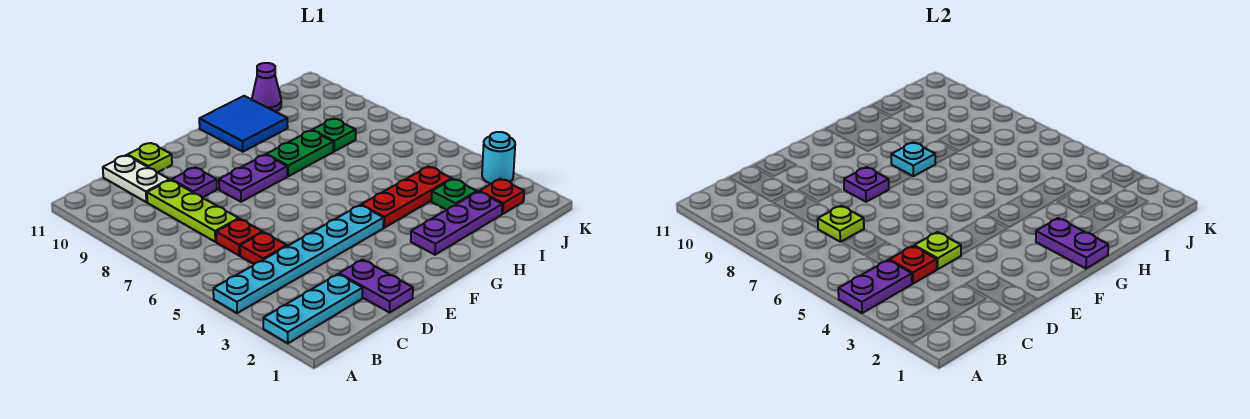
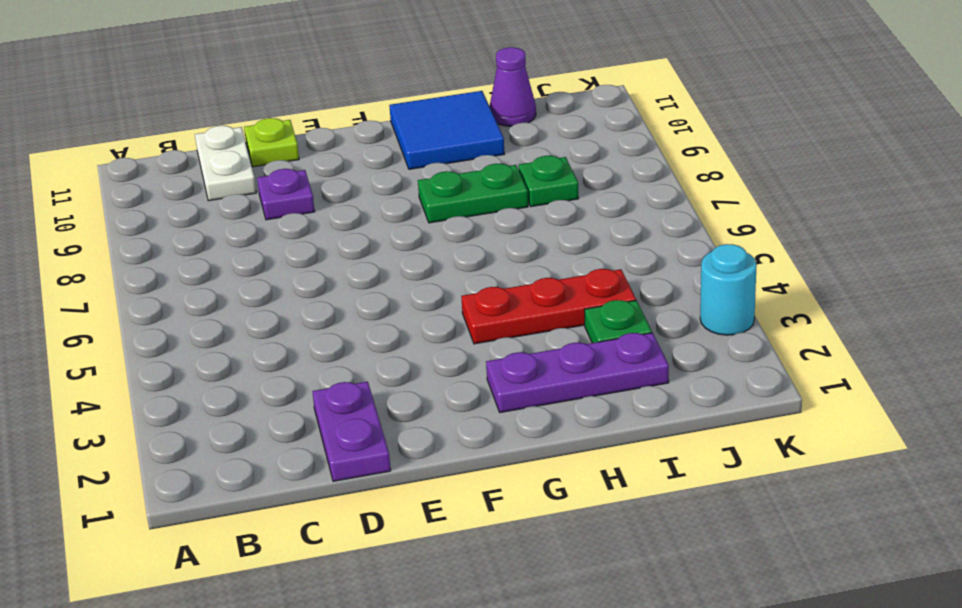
none -> cyan plate A2:C2 level 1
none -> cyan plate A4:F4 level 1
none -> red plate C5 level 1

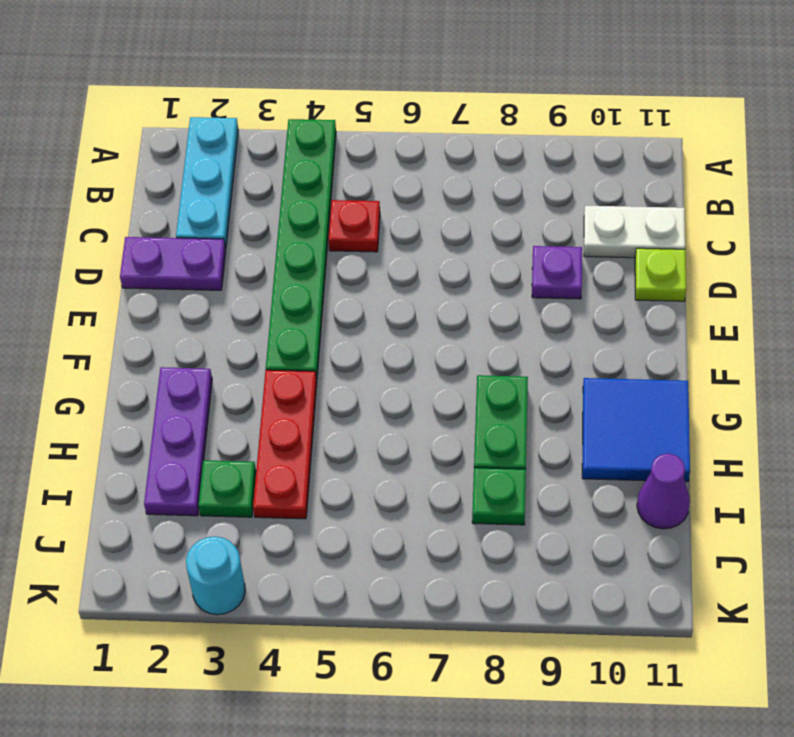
green plate A4:F4 level 1 -> cyan plate A4:F4 level 1
none -> red plate C6 level 1
none -> lime plate C7:C9 level 1
none -> purple plate E8:F8 level 1

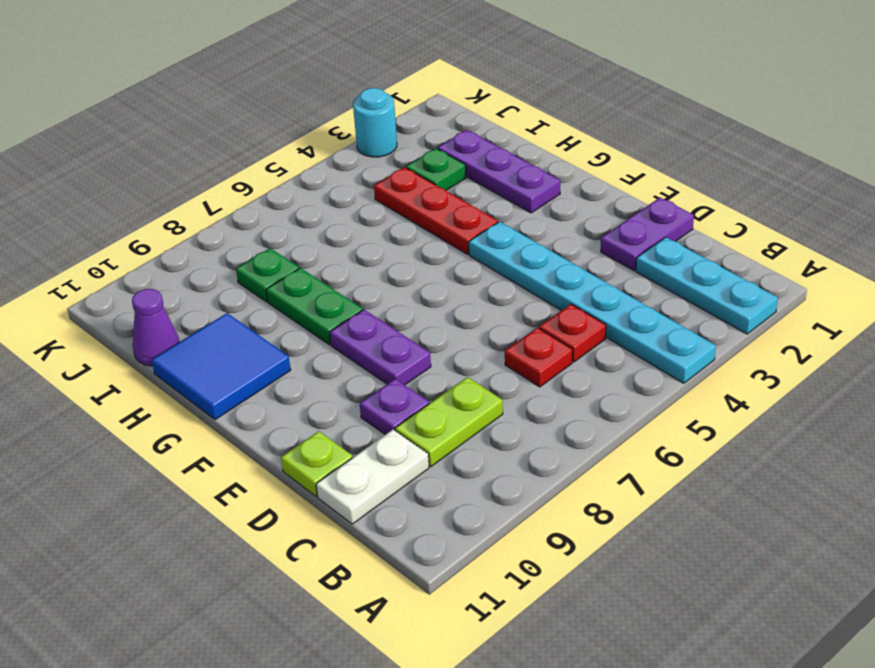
lime plate C8:C9 level 1 -> lime plate C7:C9 level 1
none -> red plate J2 level 1
none -> purple plate A4:B4 level 2
none -> red plate C4 level 2

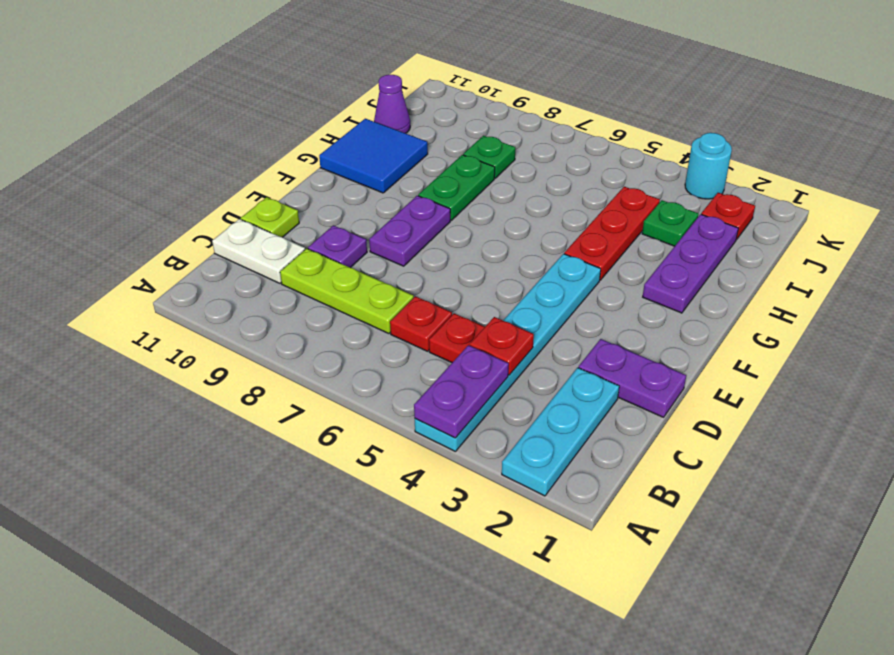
none -> lime plate C7 level 2
none -> lime plate D4 level 2
none -> purple plate E8 level 2

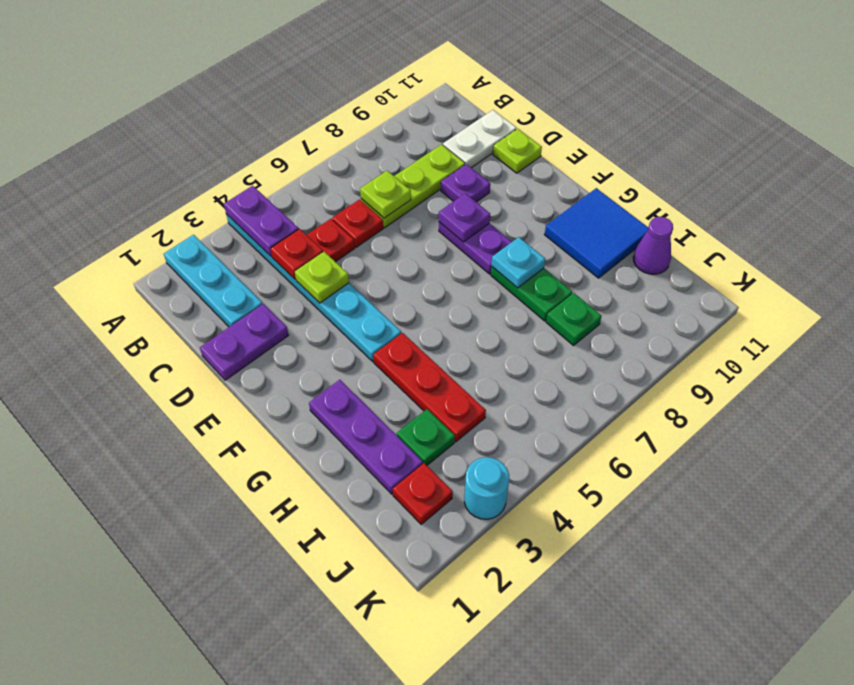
none -> purple plate G1:G2 level 2

